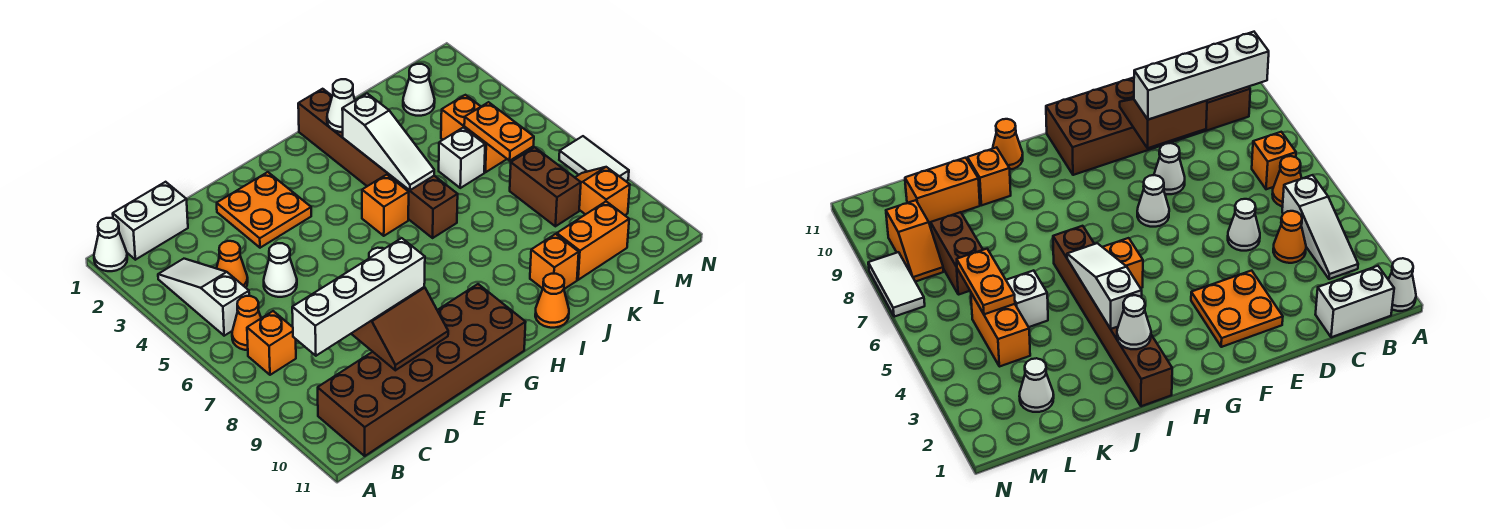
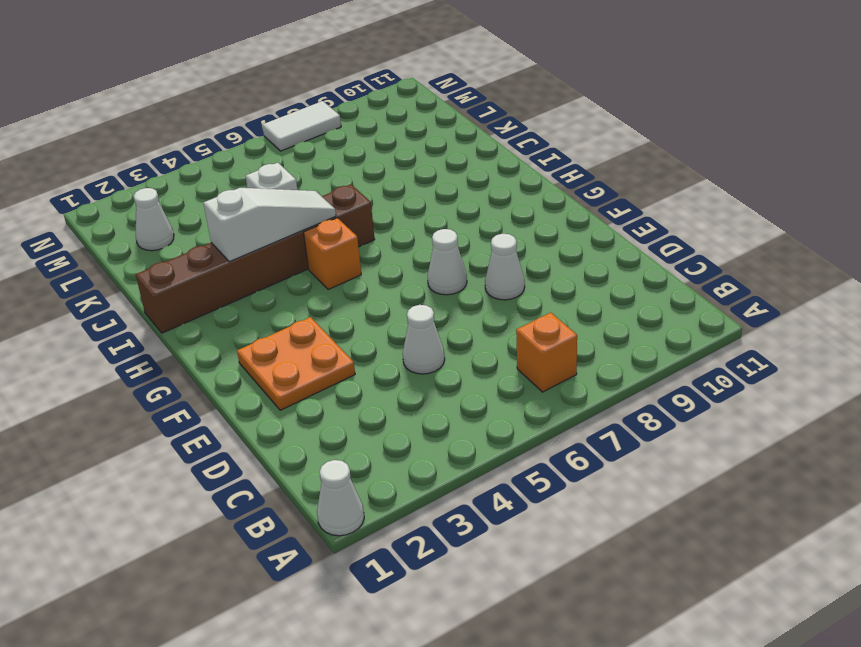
none -> white brick B1:C1 level 1
none -> white slope B3:B5 level 1 top 5
none -> orange cone B6 level 1

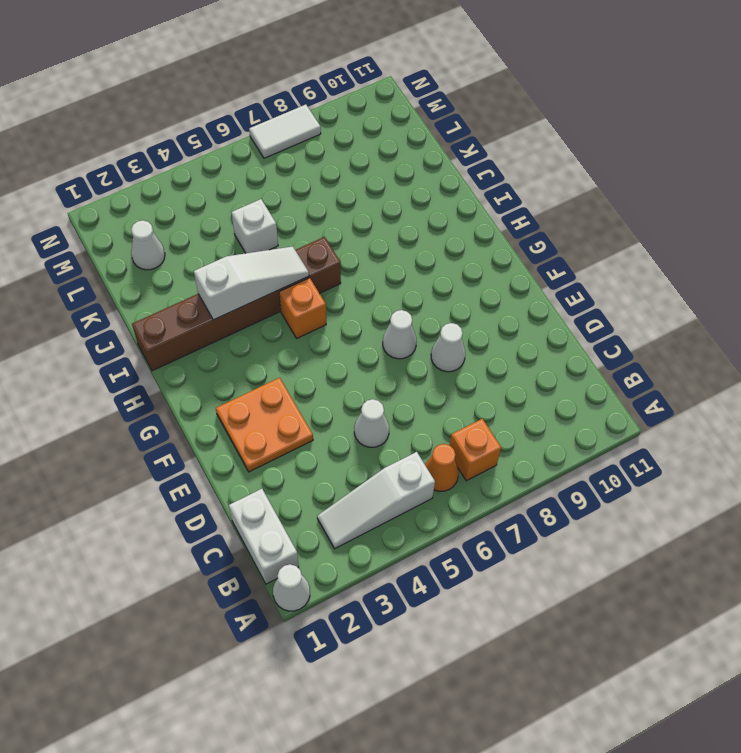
none -> brown brick B10:G11 level 1
none -> orange cone C4 level 1
none -> orange cone I11 level 1

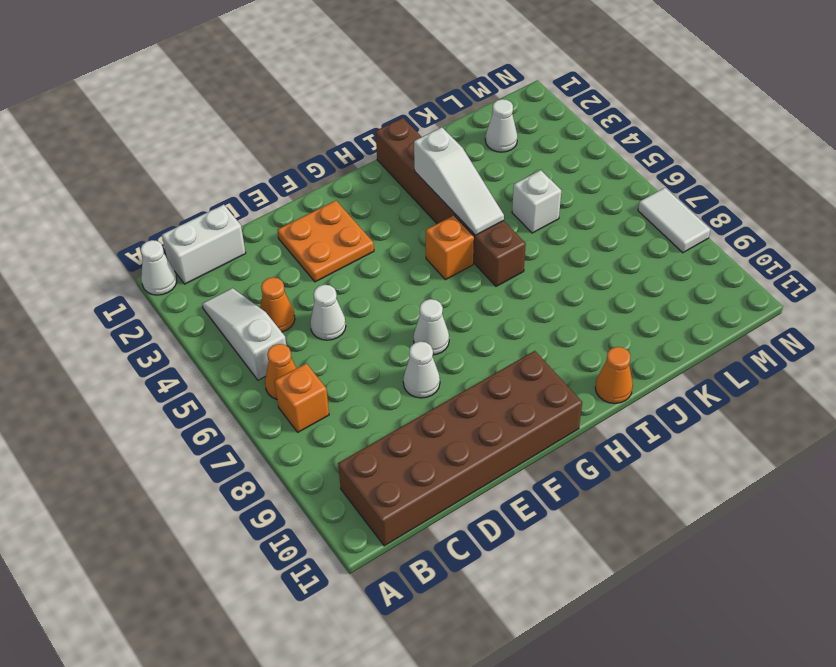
none -> orange brick J10 level 1
none -> orange brick K10:L10 level 1
none -> orange brick L4:L5 level 1

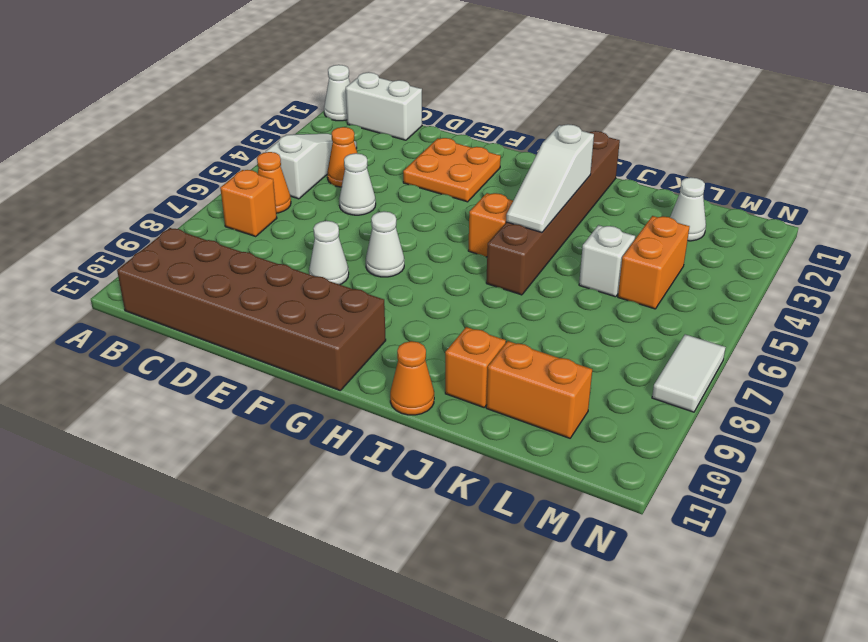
none -> brown brick L7:L8 level 1
none -> orange slope M8:M9 level 1 top 9
none -> brown slope D9:E10 level 2 top 9

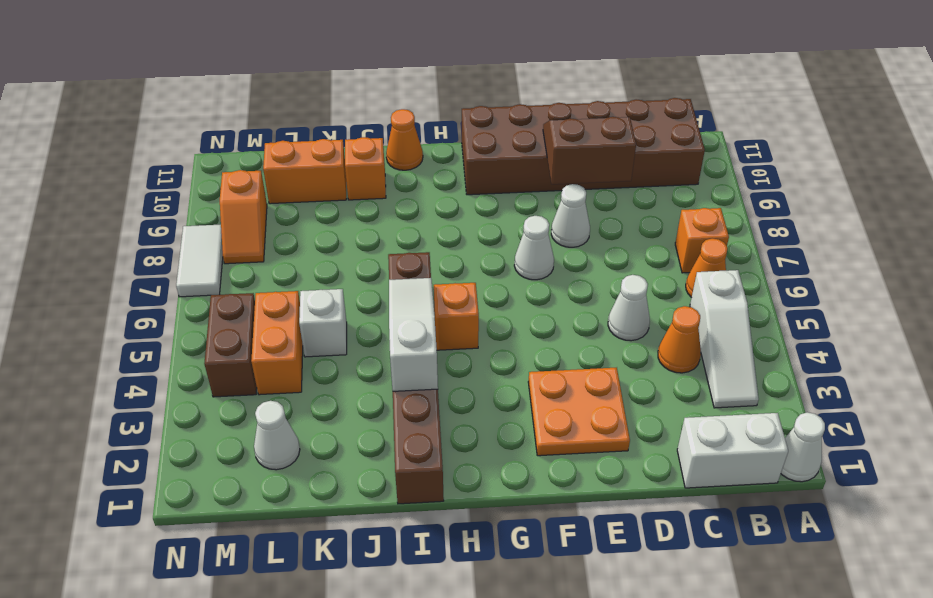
brown brick M4:M5 level 1 -> brown brick L7:L8 level 1
none -> white cone I2 level 2
none -> orange plate L5:L6 level 2
none -> white brick B9:E9 level 3

